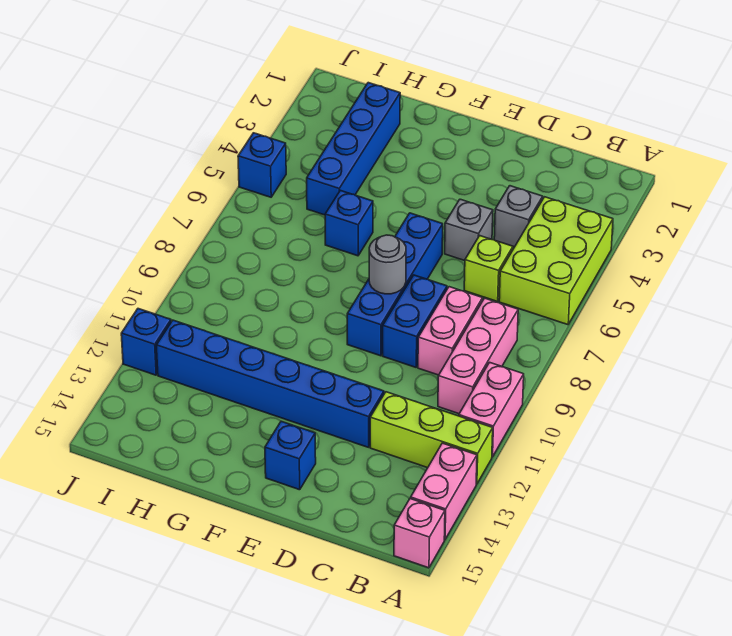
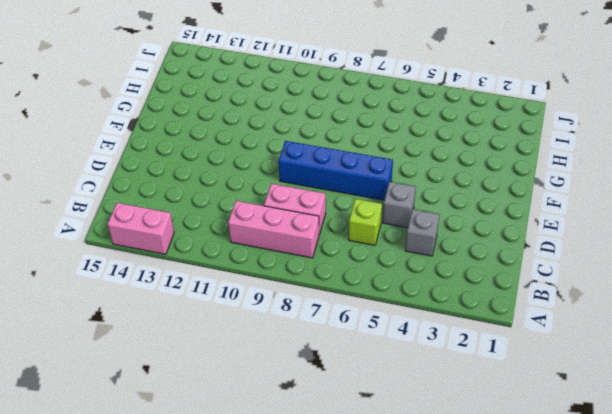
none -> lime brick A4:B6 level 1
none -> pink brick A10:A11 level 1
none -> lime brick A12:C12 level 1

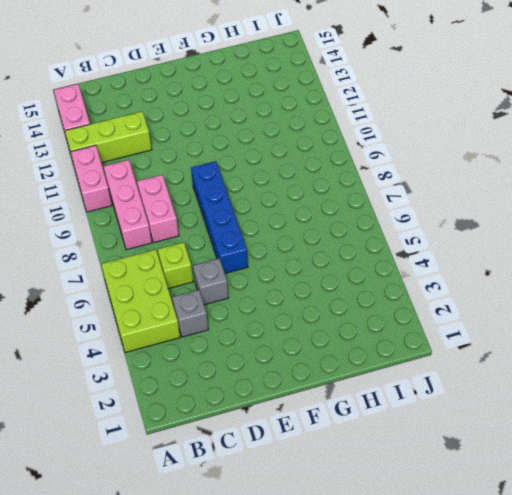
none -> pink brick A15 level 1
none -> blue brick D8:D9 level 1
none -> blue brick D12:I12 level 1

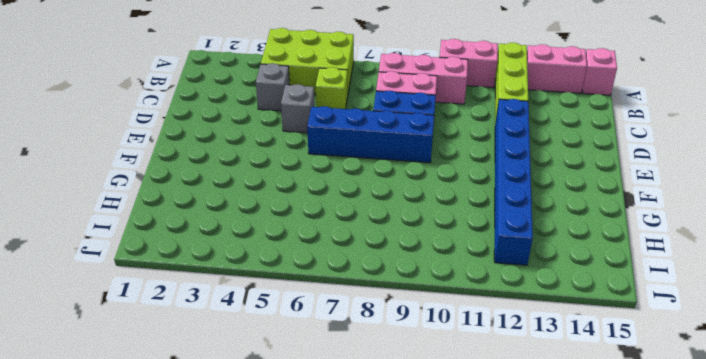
none -> blue brick E14 level 1
none -> blue brick G6 level 1
none -> blue brick H2:H5 level 1

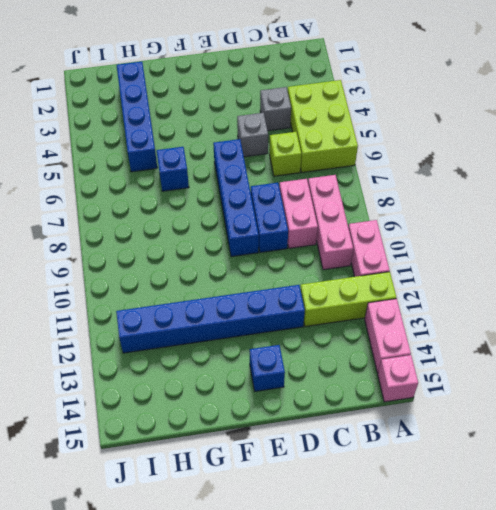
none -> blue brick J5 level 1
none -> blue brick J12 level 1
none -> grey round brick E8 level 2

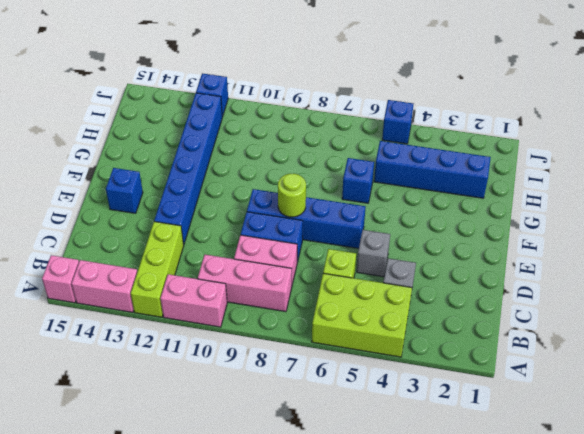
lime round brick E8 level 2 -> grey round brick E8 level 2

